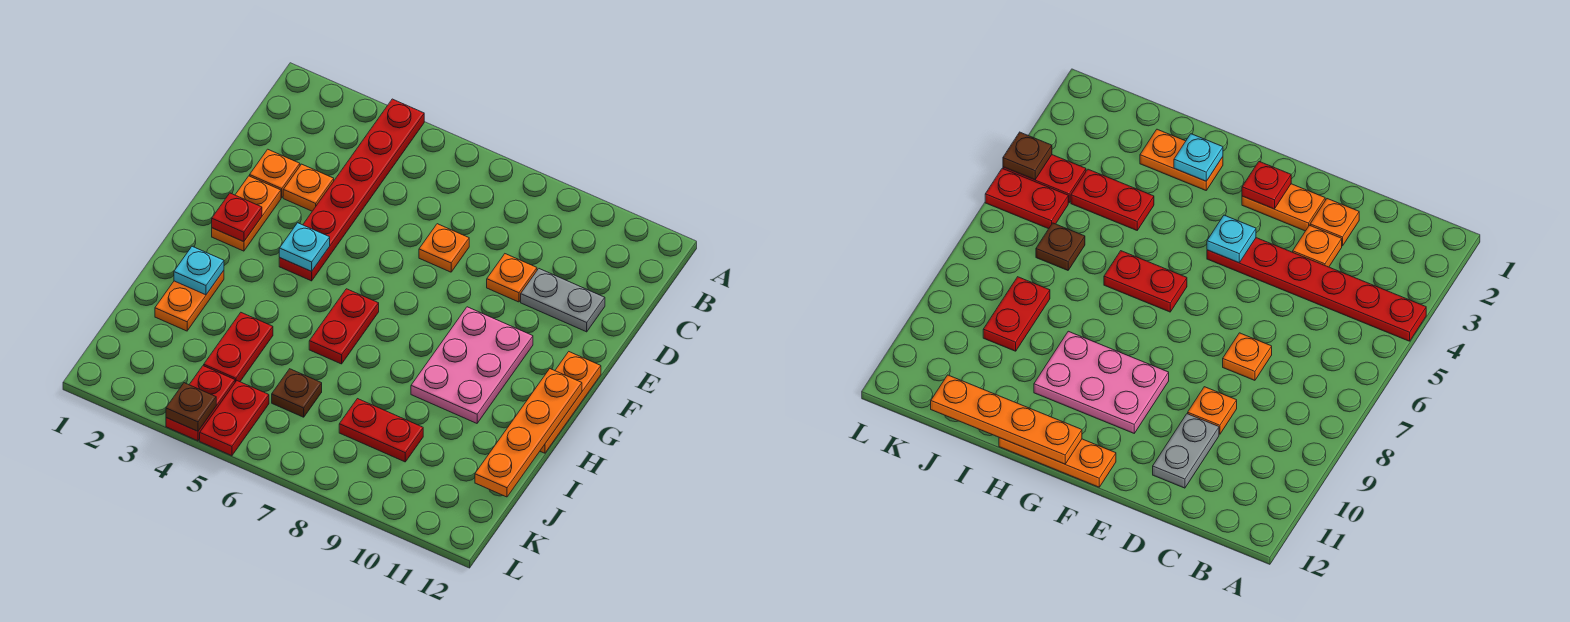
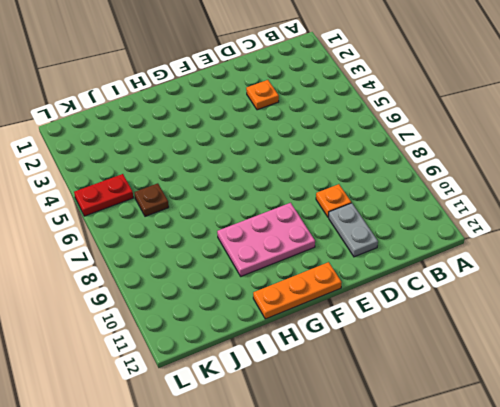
none -> red plate A4:F4 level 1
none -> orange plate D2 level 1
none -> orange plate D7 level 1

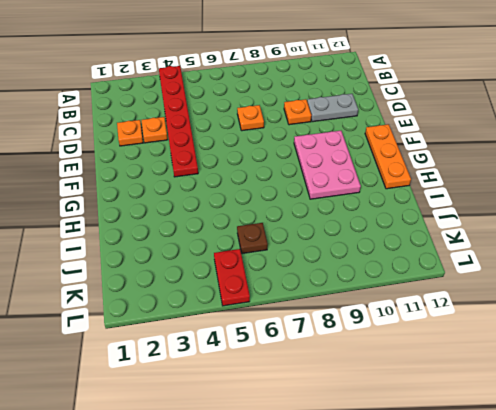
none -> orange plate E2:F2 level 1
none -> red plate G6:H6 level 1
none -> orange plate H2:I2 level 1

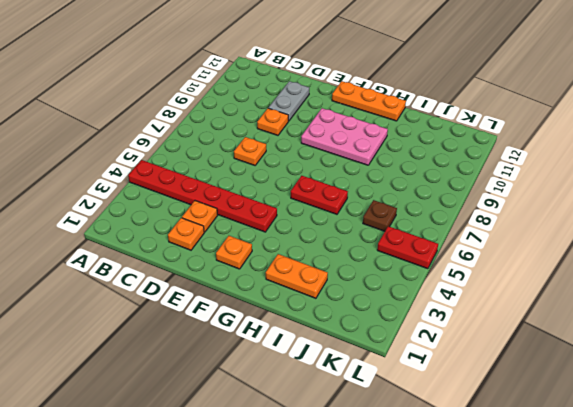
orange plate F2 level 1 -> orange plate E2:F2 level 1
none -> red plate I4:J4 level 1
none -> red plate J8:J9 level 1
none -> red plate K4:L4 level 1

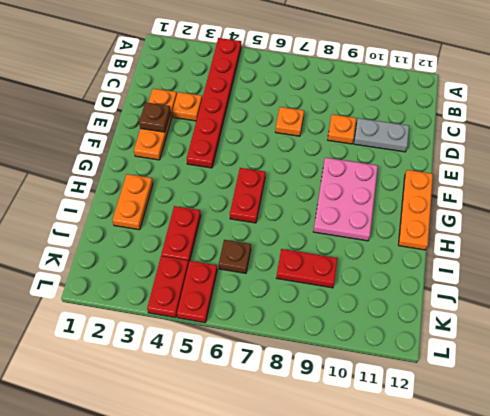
brown plate E2 level 2 -> brown plate L4 level 2
none -> red plate F2 level 2
none -> cyan plate F4 level 2
none -> orange plate G12:J12 level 2

